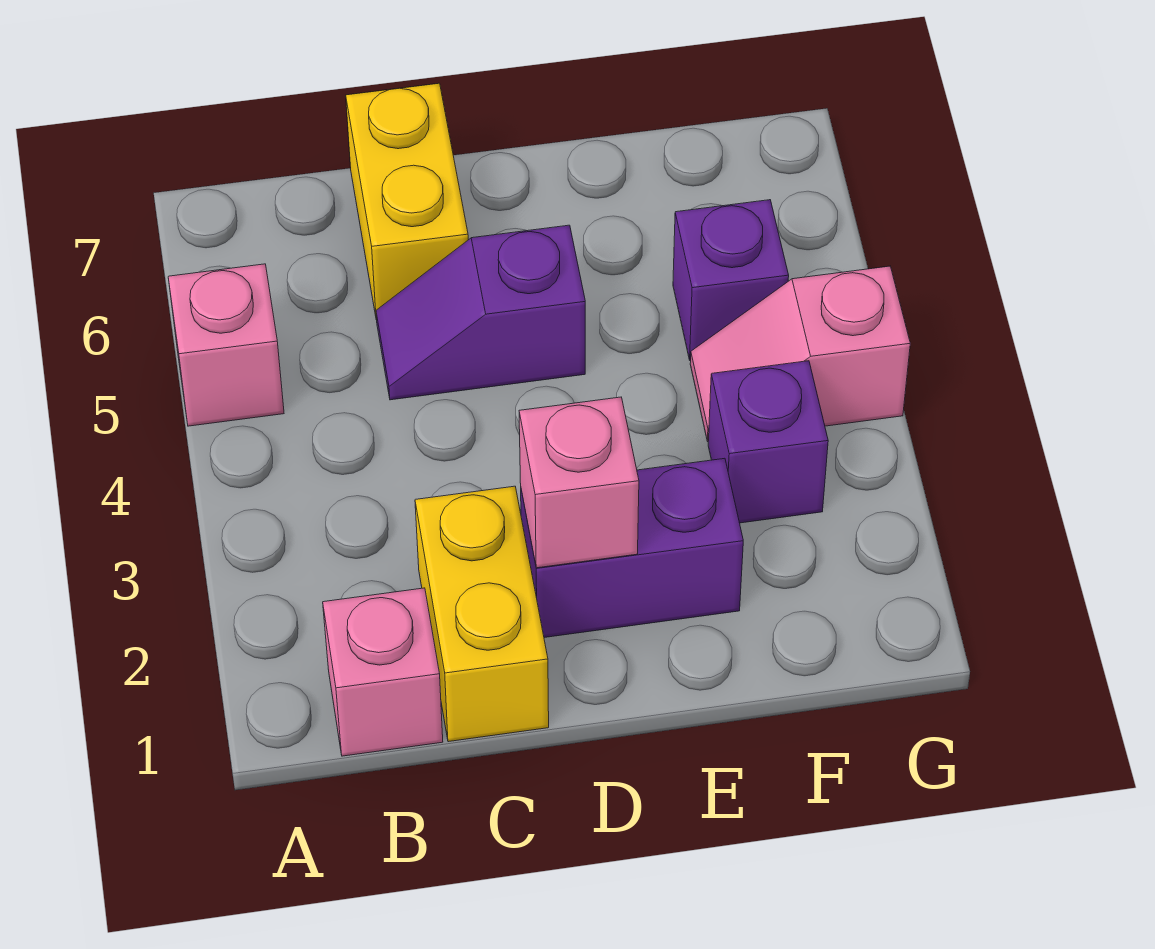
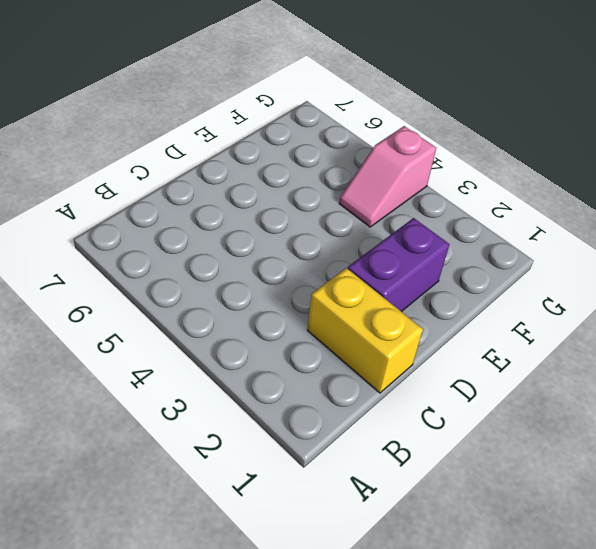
none -> pink brick A5 level 1
none -> pink brick B1 level 1

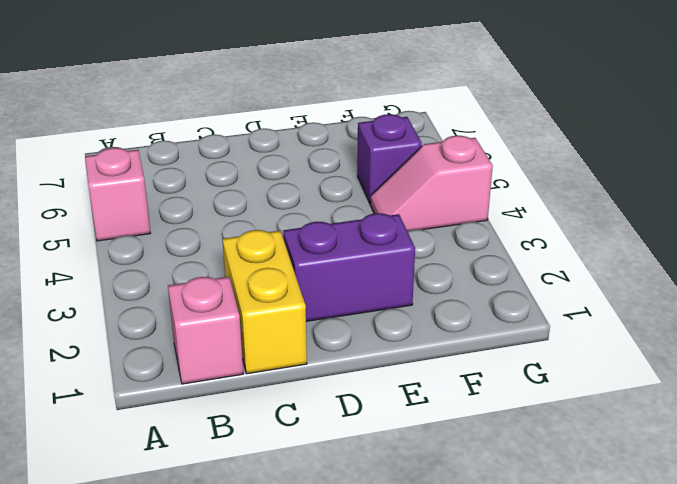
none -> purple slope C5:D5 level 1 top D
none -> yellow brick C6:C7 level 1

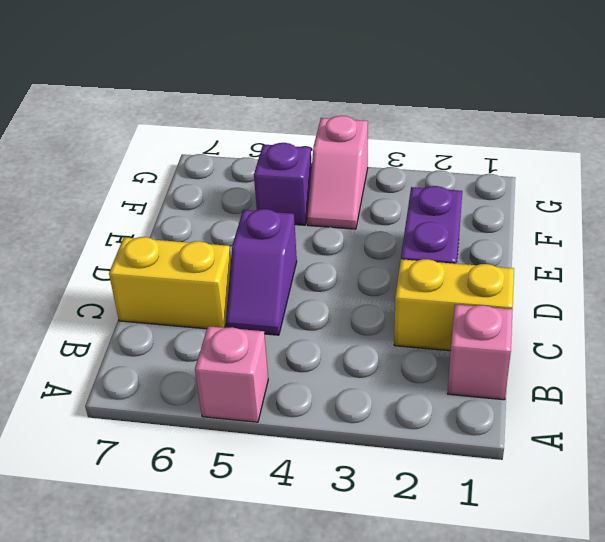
none -> purple brick F3 level 1
none -> pink brick D2 level 2

